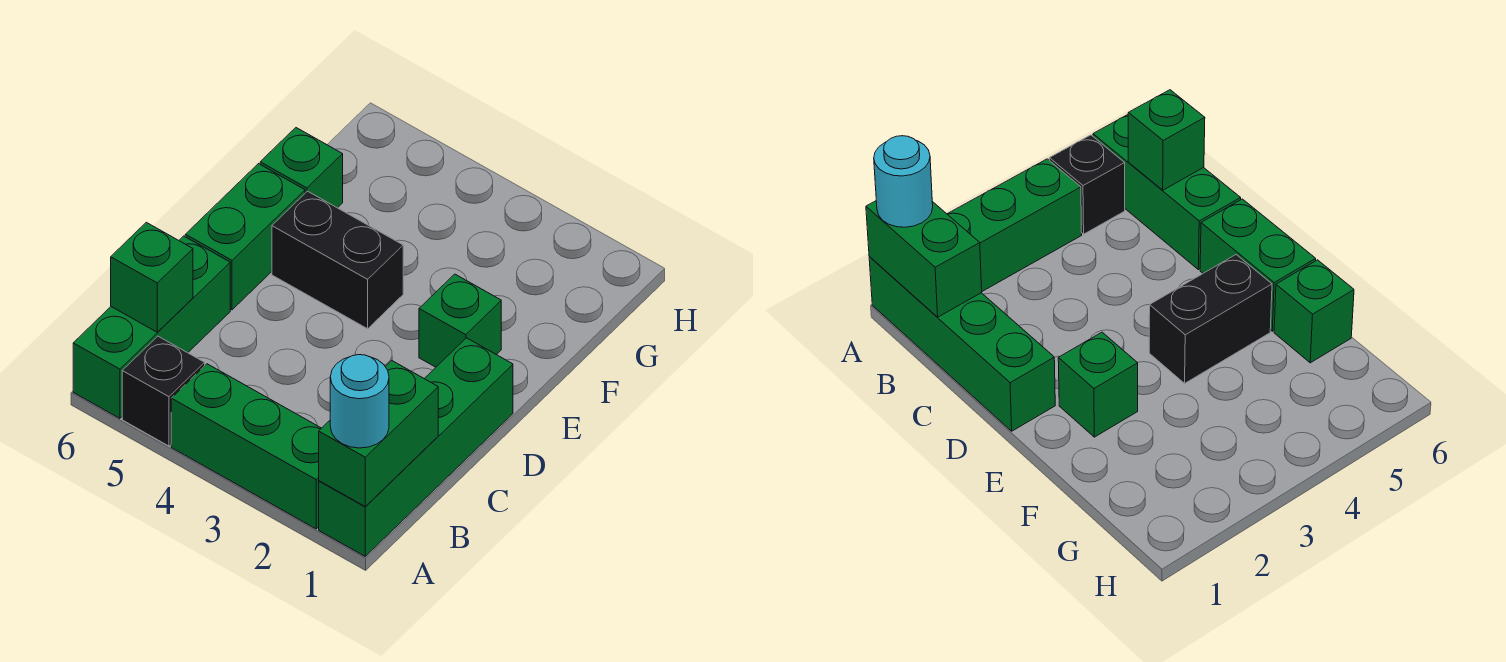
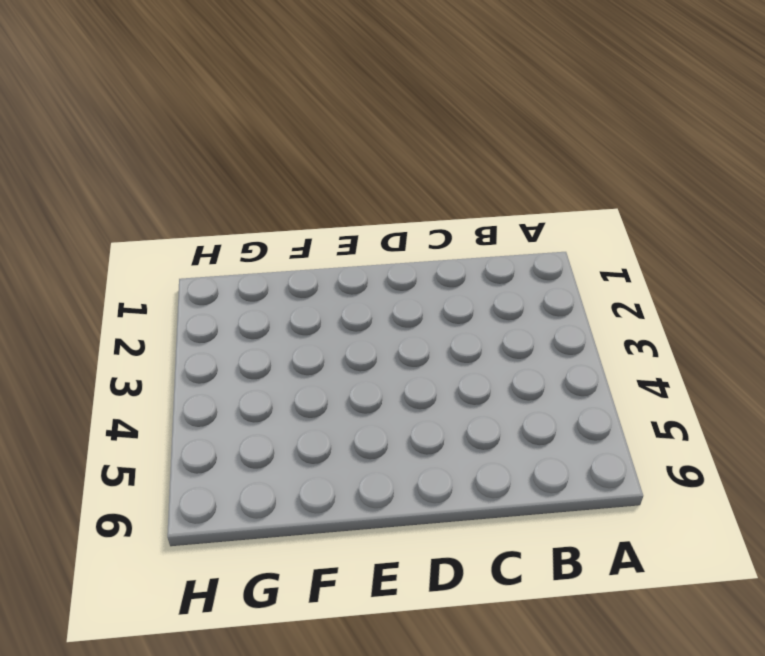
none -> green brick A1:D1 level 1
none -> green brick A2:A4 level 1

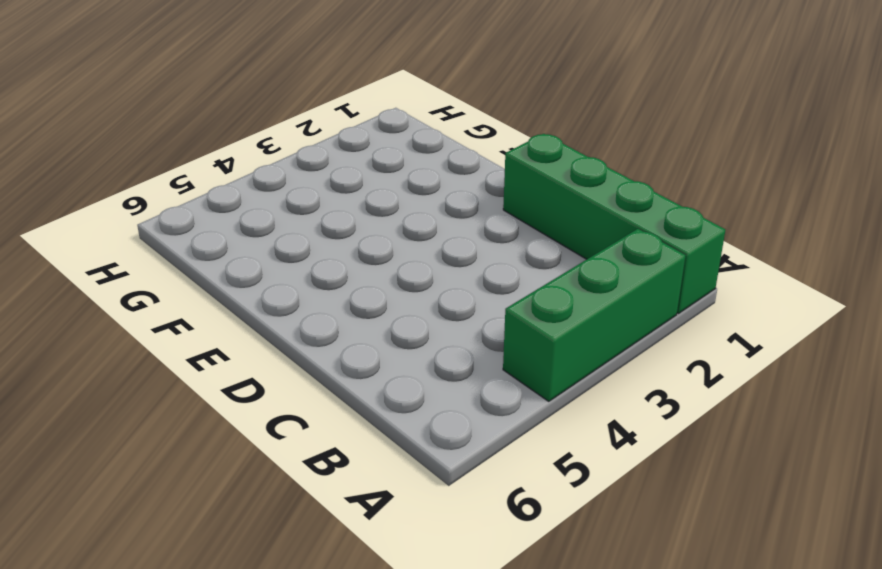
none -> black brick A5 level 1
none -> green brick A6:C6 level 1

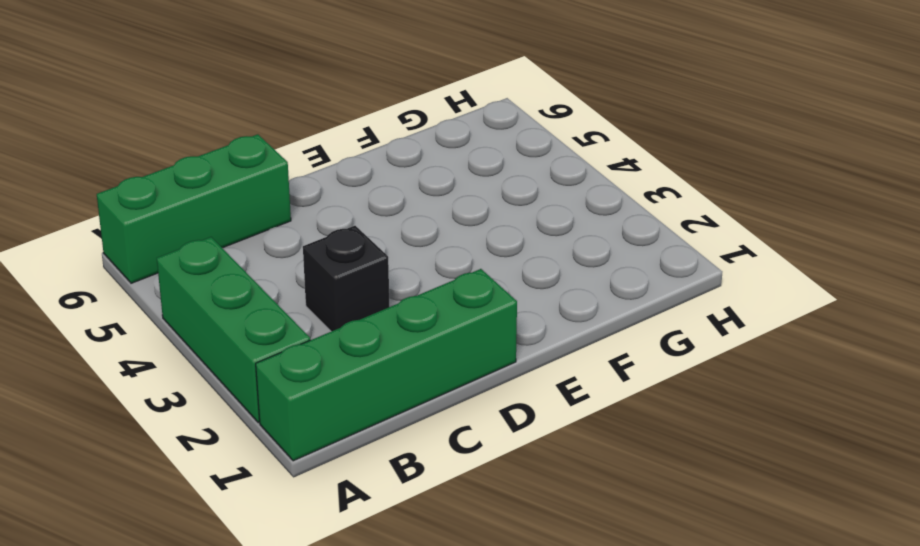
black brick C3 level 1 -> black brick A5 level 1
none -> green brick D6:E6 level 1
none -> green brick E2 level 1

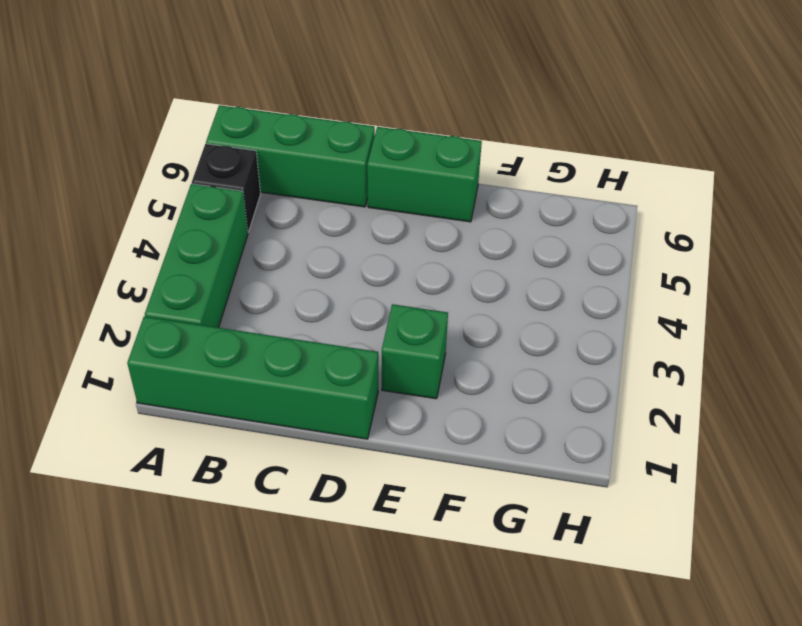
none -> black brick E4:E5 level 1
none -> green brick F6 level 1

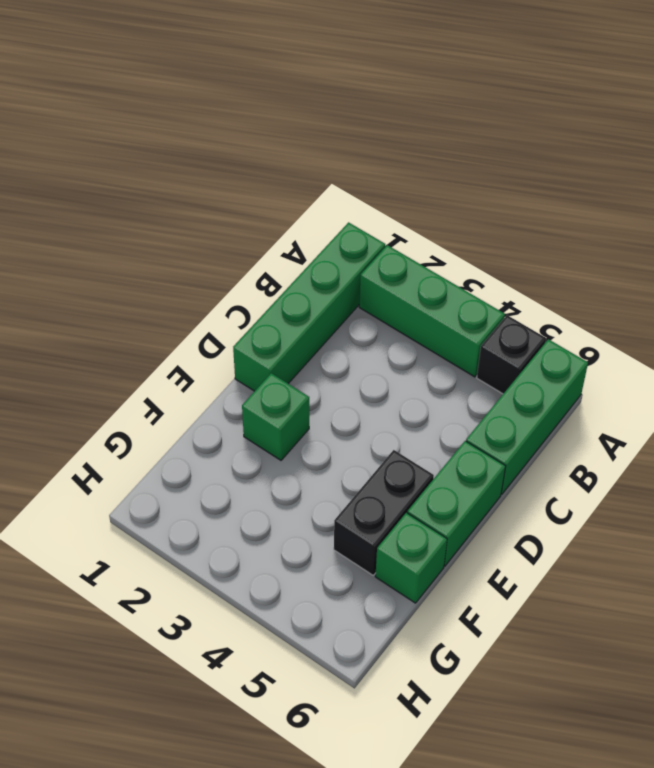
black brick E5:F5 level 1 -> black brick E4:E5 level 1
none -> green brick A1:B1 level 2
none -> green brick B6 level 2

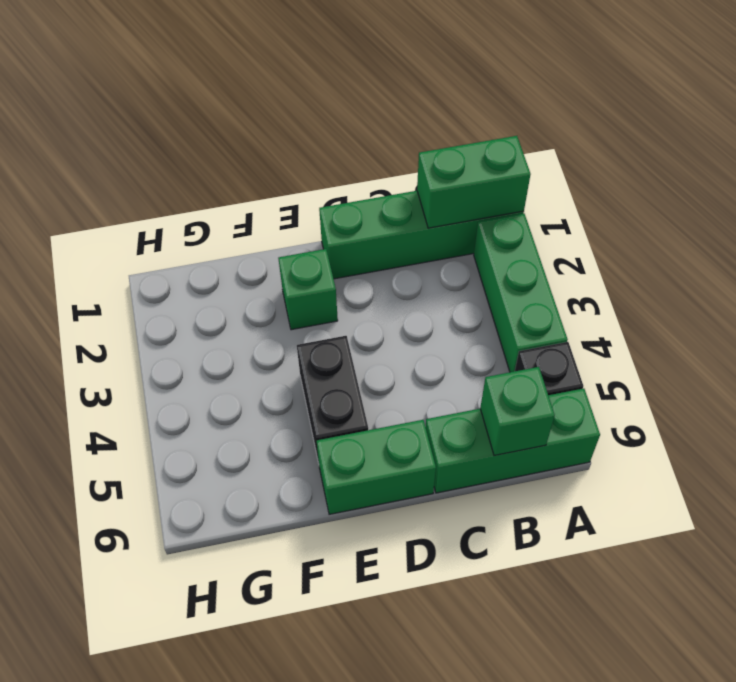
none -> green brick F6 level 1
none -> cyan round brick A1 level 3

